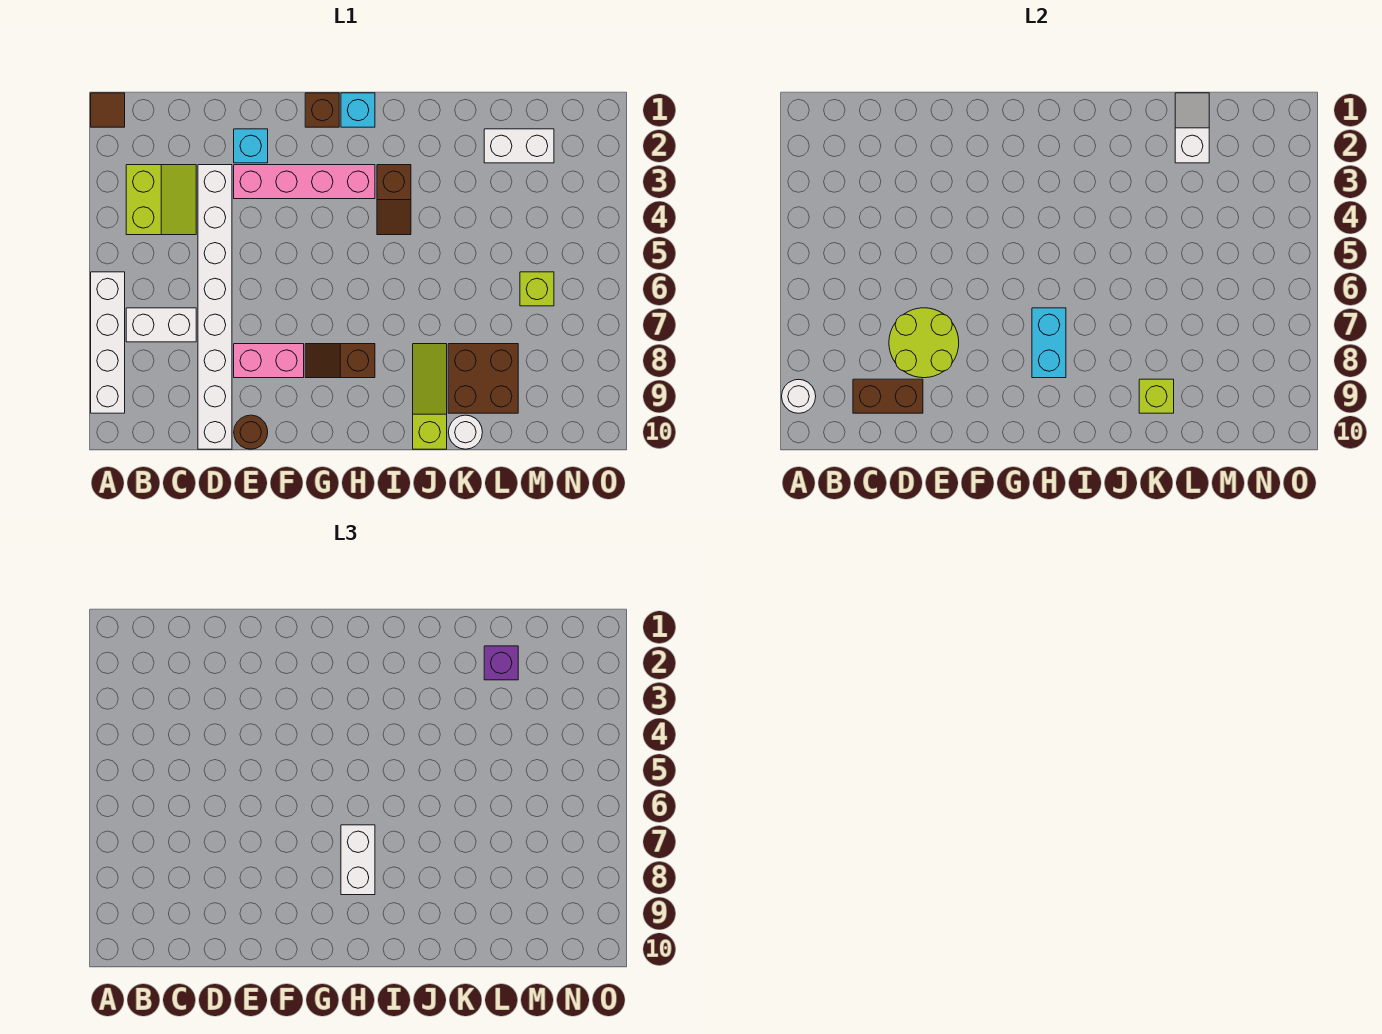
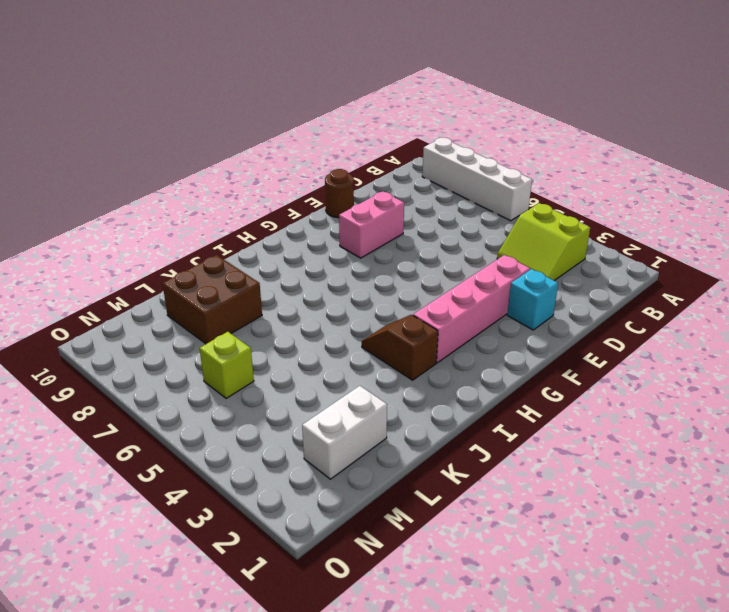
none -> brown tile A1 level 1
none -> white brick B7:C7 level 1
none -> white brick D3:D10 level 1

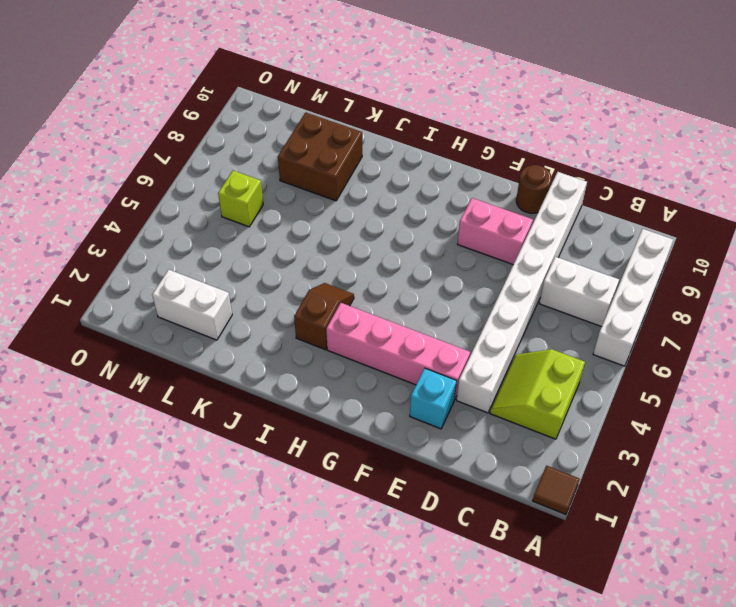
none -> brown brick G1 level 1
none -> brown slope G8:H8 level 1 top H
none -> cyan brick H1 level 1

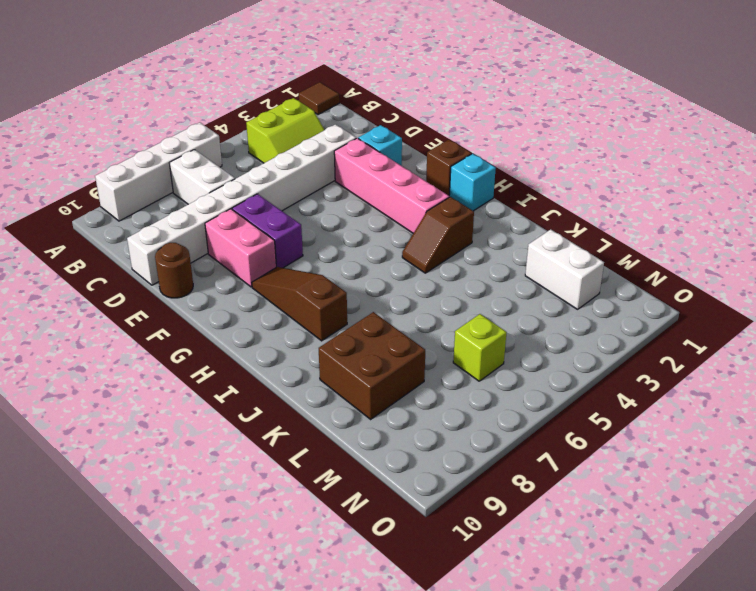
purple brick E7:F7 level 1 -> none
brown slope G8:I8 level 1 top I -> brown slope G8:H8 level 1 top H
none -> lime slope J8:J10 level 1 top 10
none -> white round brick K10 level 1
none -> white round brick A9 level 2

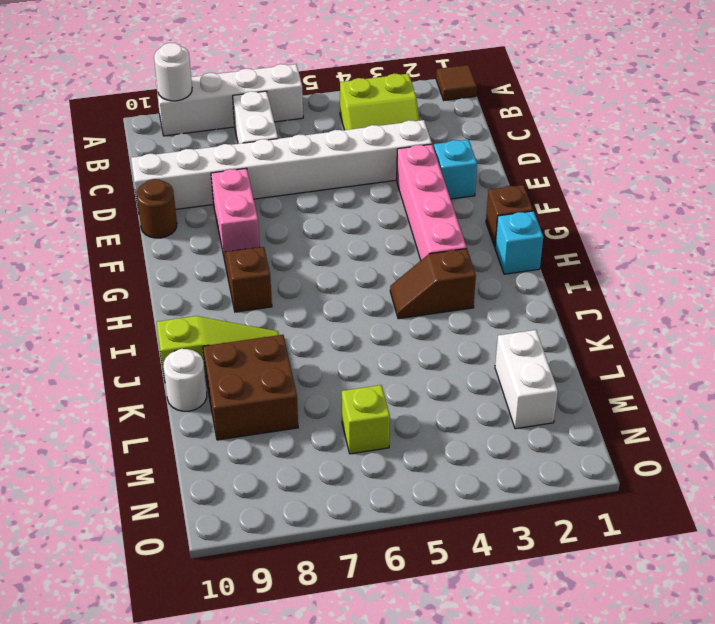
none -> brown brick C9:D9 level 2
none -> lime round brick D7:E8 level 2
none -> cyan brick H7:H8 level 2

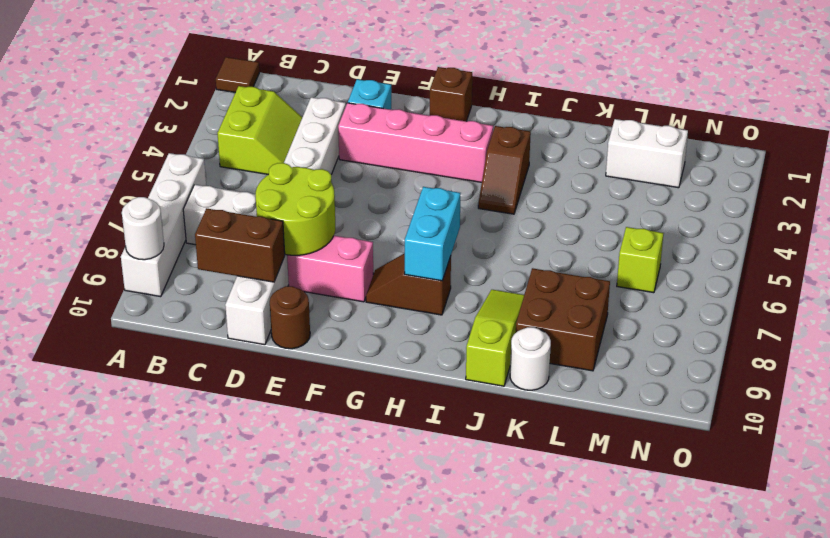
none -> cyan brick H1 level 1
none -> lime brick K9 level 2
none -> white slope L1:L2 level 2 top 2

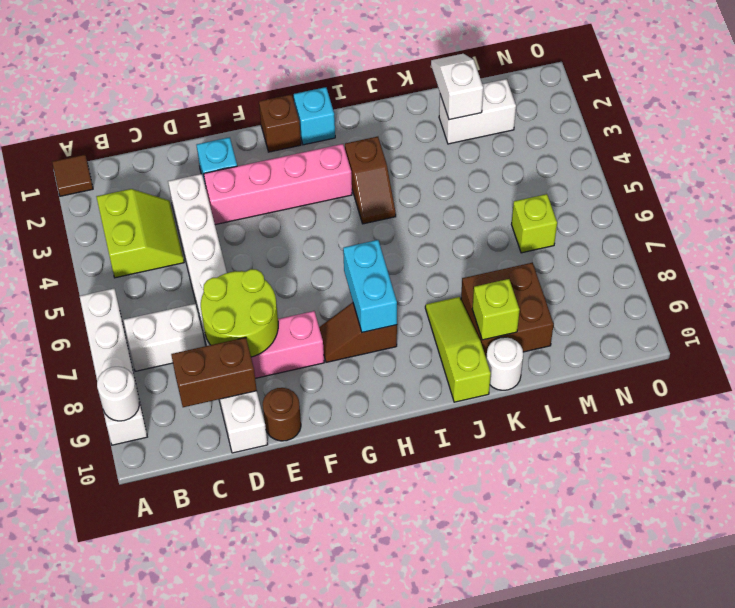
none -> white brick H7:H8 level 3
none -> purple brick L2 level 3

